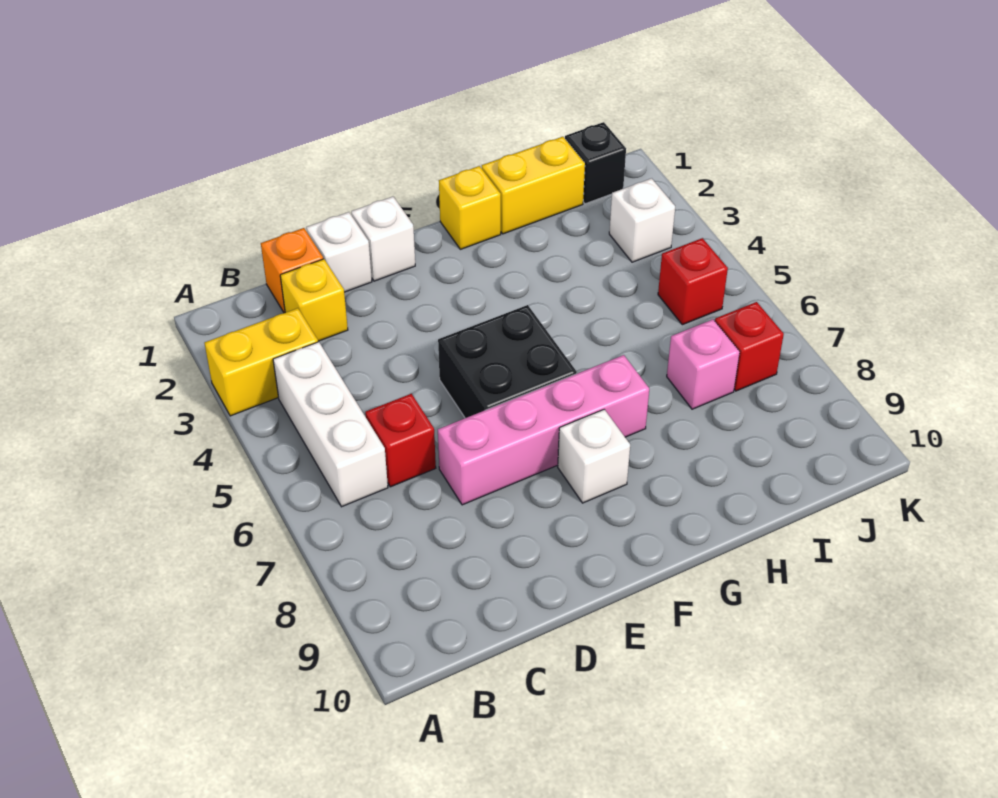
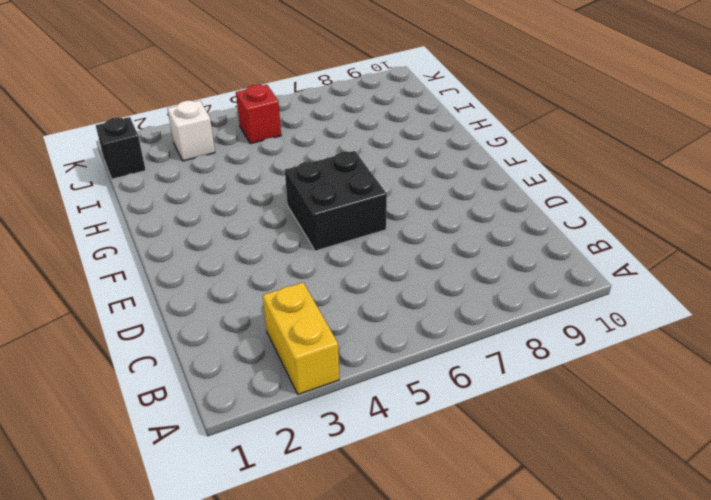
none -> white brick B4:B6 level 1
none -> orange brick C1 level 1
none -> yellow brick C2 level 1

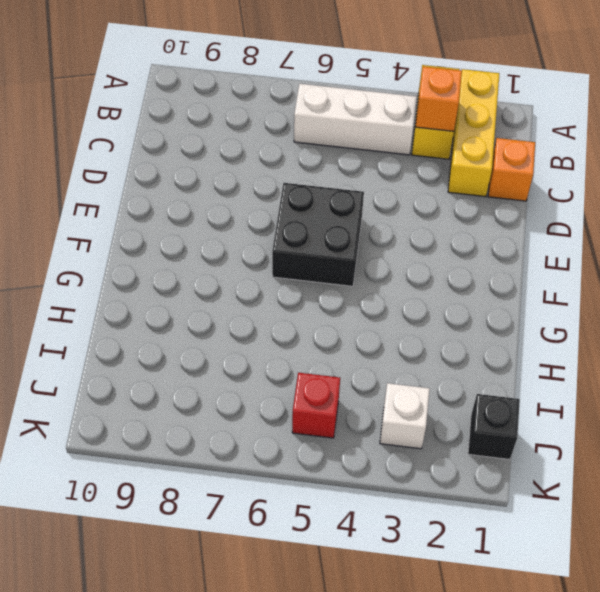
yellow brick A2:C2 level 1 -> yellow brick C2 level 1
orange brick B3 level 2 -> none
none -> red brick C6 level 1
none -> white brick D1 level 1
none -> pink brick D7:G7 level 1

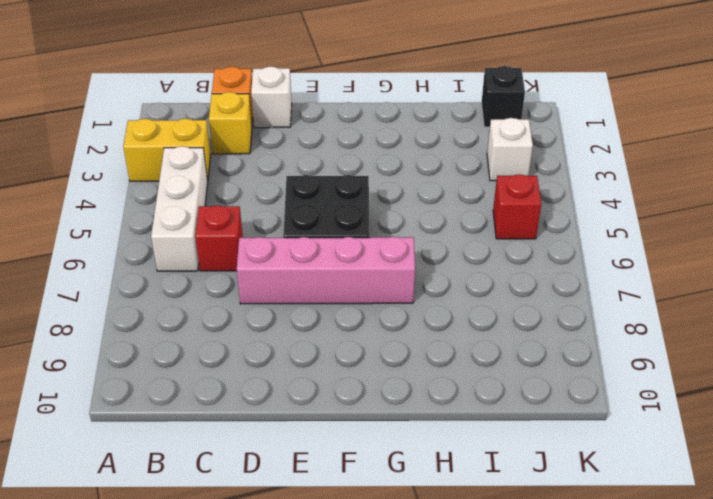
none -> white brick E1 level 1
none -> white brick F8 level 1
none -> yellow brick G1 level 1

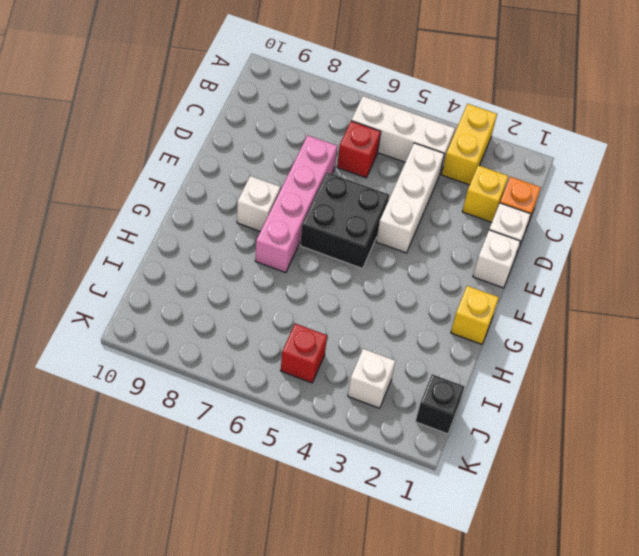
white brick C4:E4 level 1 -> none
none -> yellow brick H1:I1 level 1
none -> pink brick I7 level 1
none -> red brick J7 level 1

